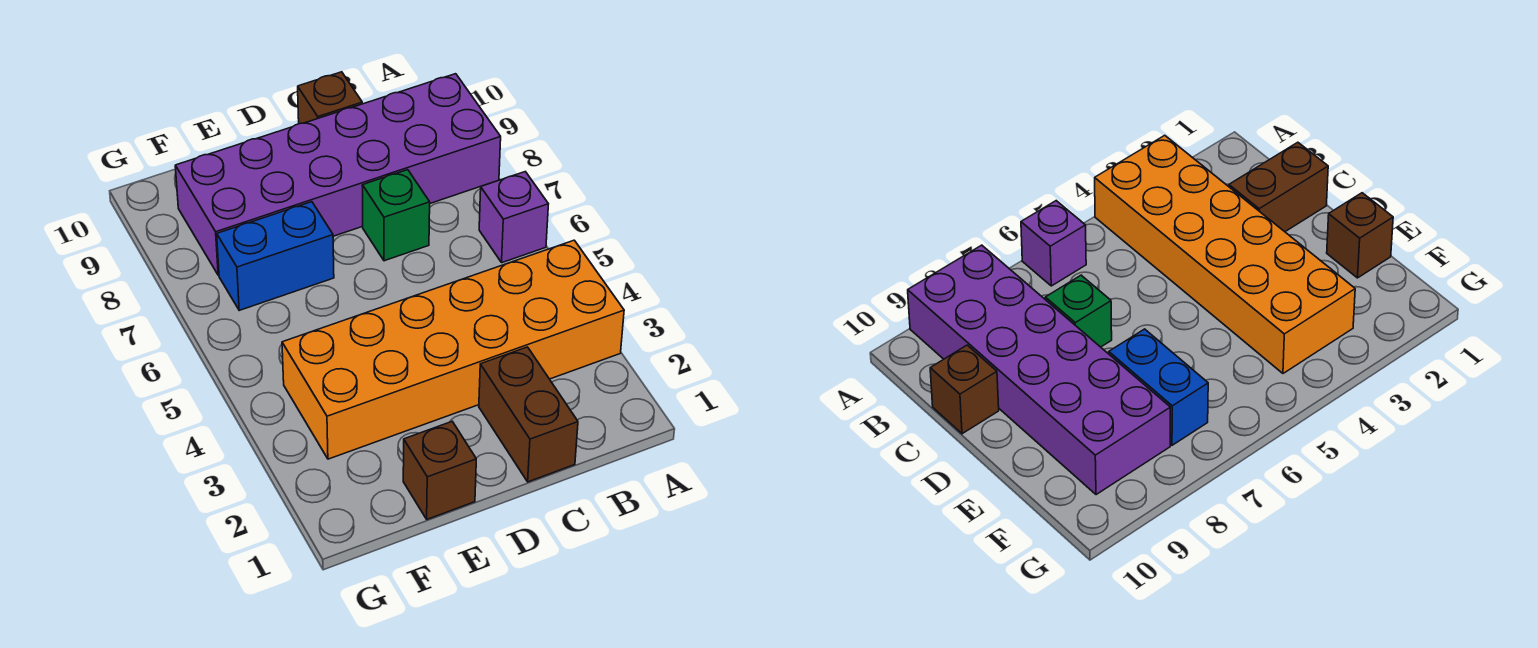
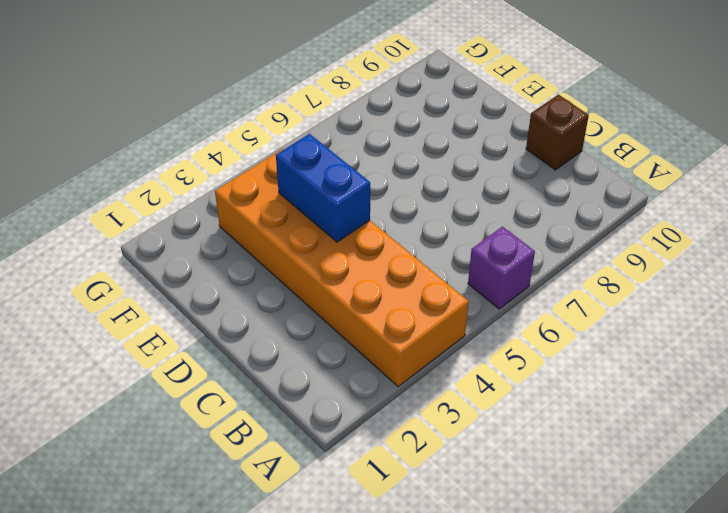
blue brick D4:E4 level 2 -> blue brick E7:F7 level 1
none -> purple brick A8:F9 level 1
none -> brown brick C1:C2 level 1

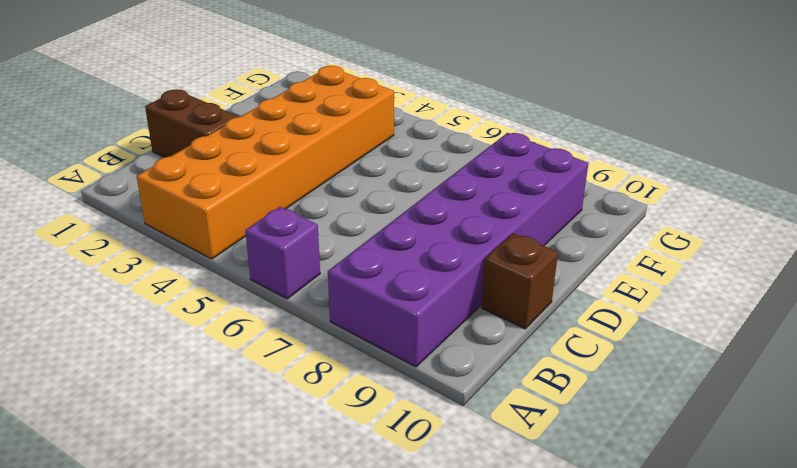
none -> green brick C7 level 1
none -> brown brick E1 level 1

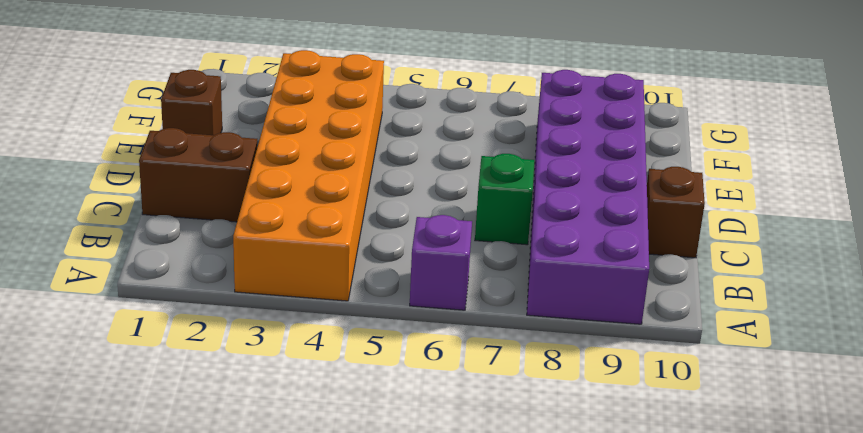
none -> blue brick E7:F7 level 1

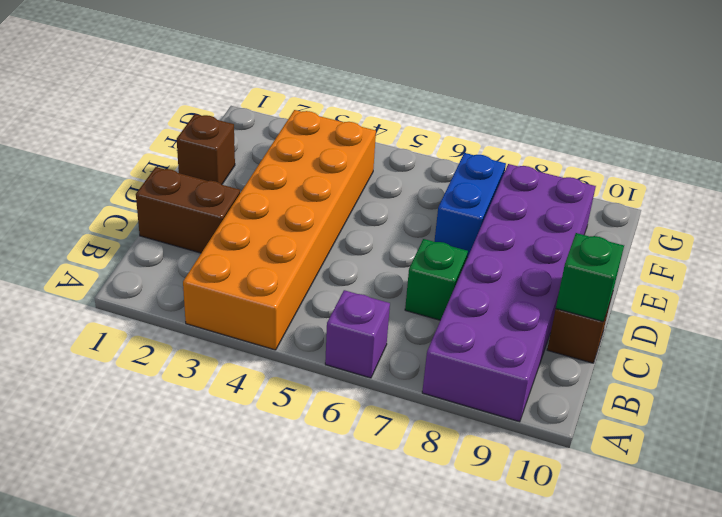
green brick C10 level 2 -> none

